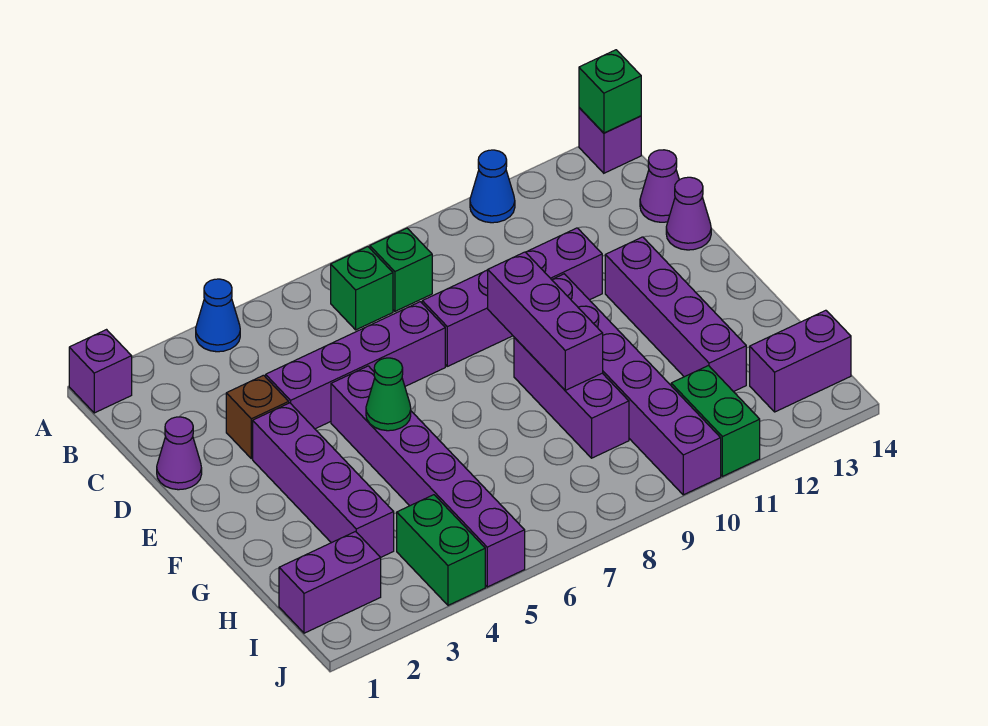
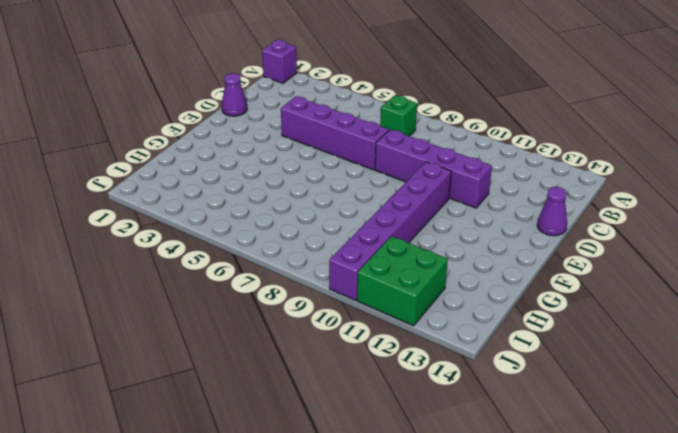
green brick I11:J12 level 1 -> green brick I11:J11 level 1
none -> blue cone A4 level 1
none -> blue cone A11 level 1
none -> purple brick A14 level 1

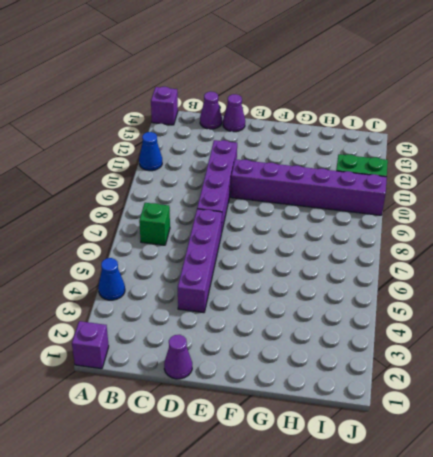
none -> green brick B8 level 1
none -> brown brick D3 level 1
none -> purple brick E3:H3 level 1

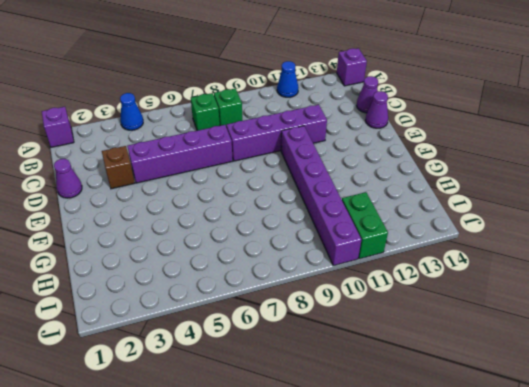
none -> purple brick E3:H3 level 1
none -> purple brick E5:J5 level 1
none -> purple brick E12:H12 level 1

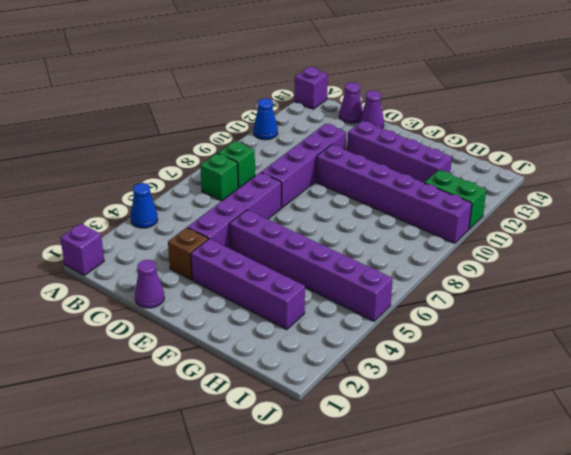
none -> purple brick F9:H9 level 1
none -> purple brick I1:I2 level 1
none -> green brick I4:J4 level 1

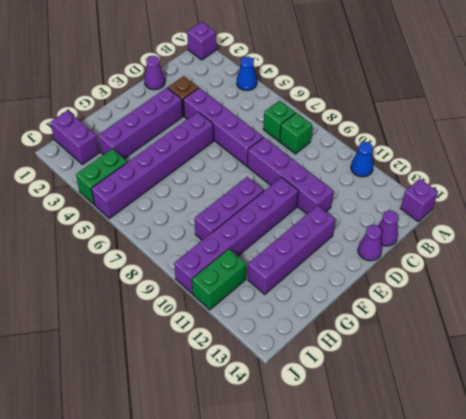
none -> purple brick I13:I14 level 1
none -> green brick A14 level 2
none -> purple brick E9:G9 level 2

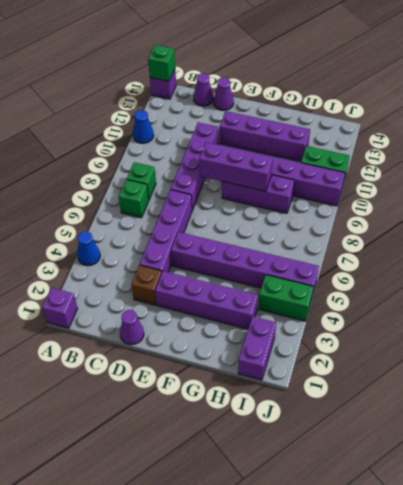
none -> purple brick I13:I14 level 1
none -> green cone F5 level 2

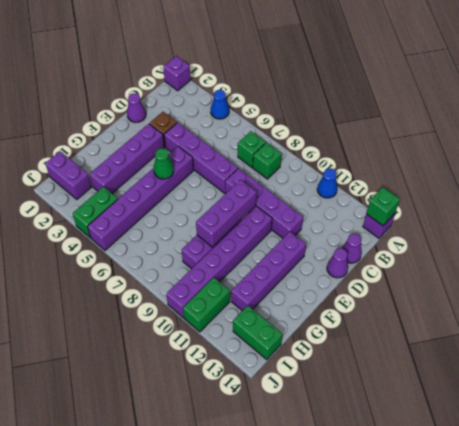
green brick I13:I14 level 1 -> purple brick I13:I14 level 1

